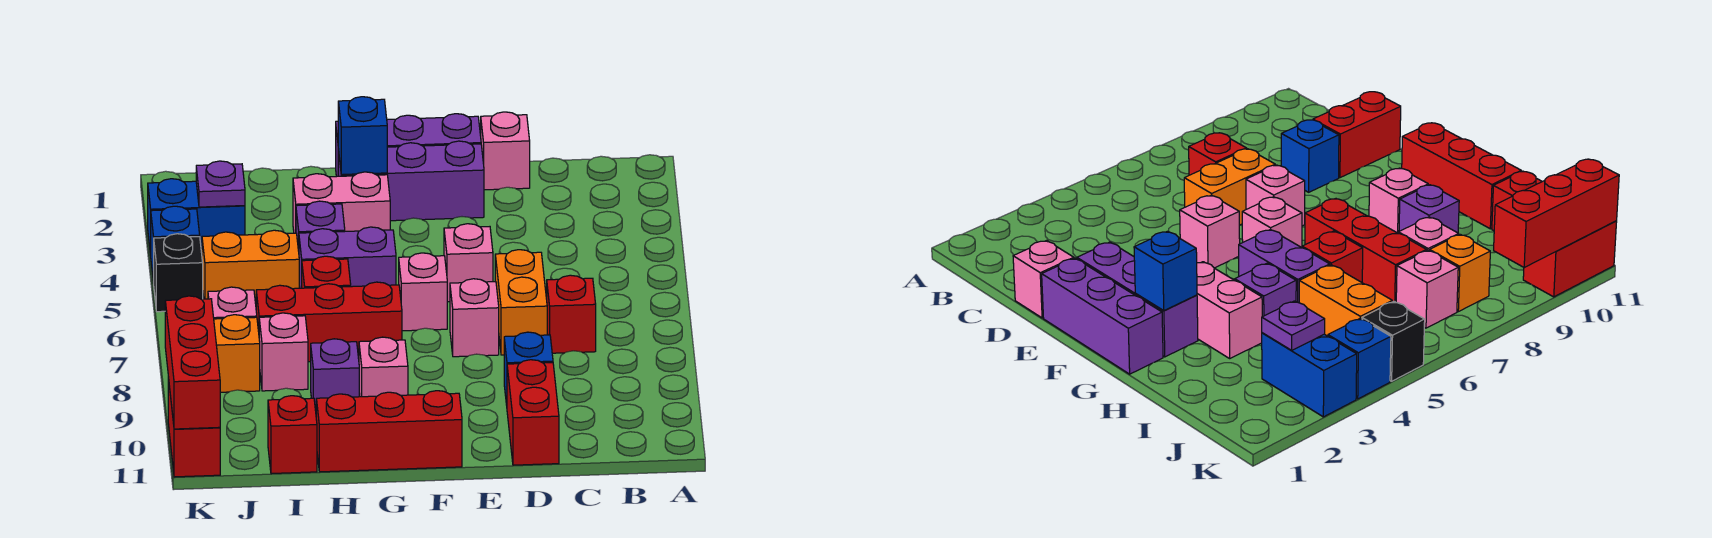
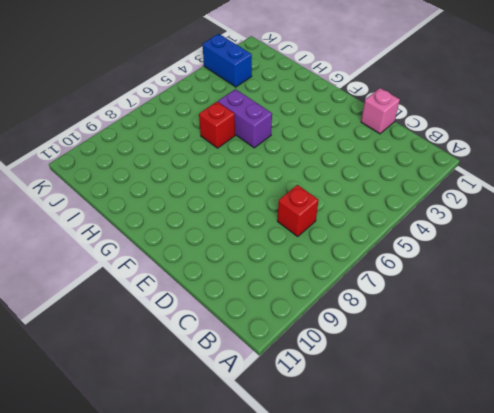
none -> orange brick D6:D7 level 1
none -> blue brick D9 level 1
none -> red brick D10:D11 level 1
none -> purple brick E1:G1 level 1

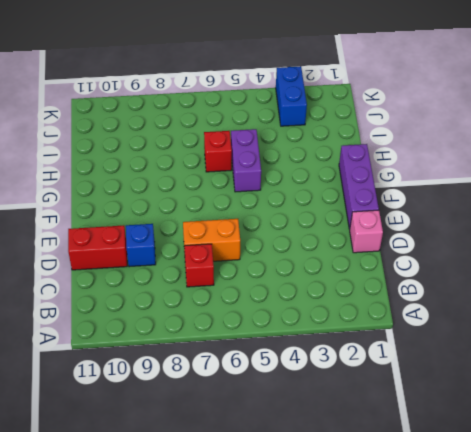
none -> purple brick E2:G2 level 1
none -> pink brick E5 level 1
none -> pink brick E7 level 1
none -> pink brick F6 level 1

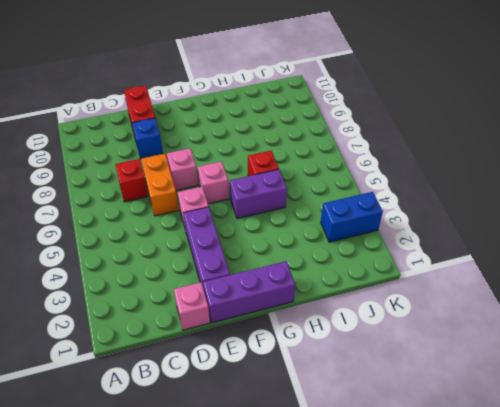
purple brick E2:E4 level 1 -> purple brick E2:G2 level 1
none -> red brick F11:H11 level 1
none -> pink brick G3:H3 level 1
none -> red brick G7:I7 level 1
none -> pink brick G9 level 1

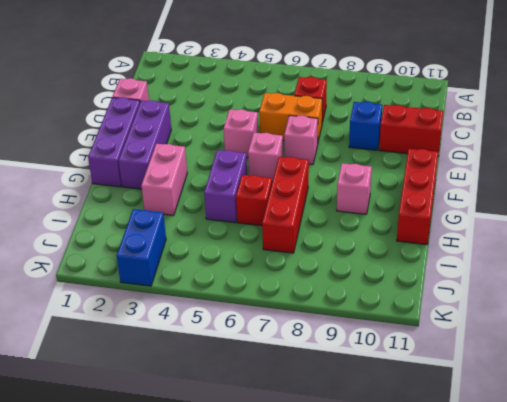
none -> purple brick H4 level 1
none -> purple brick H9 level 1
none -> orange brick I5:J5 level 1
none -> pink brick I8 level 1

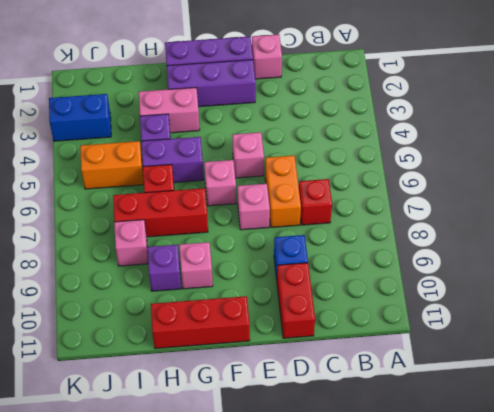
none -> red brick I11 level 1
none -> pink brick J7 level 1
none -> orange brick J8 level 1
none -> blue brick K4 level 1

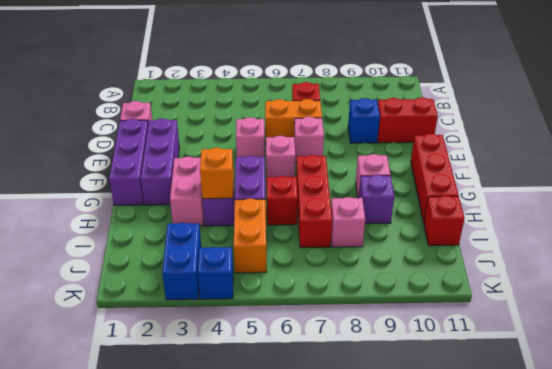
orange brick H4 level 2 -> orange brick J8 level 1
none -> pink brick J7 level 1
none -> black brick K5 level 1
none -> red brick K10:K11 level 1
none -> blue brick G2 level 2

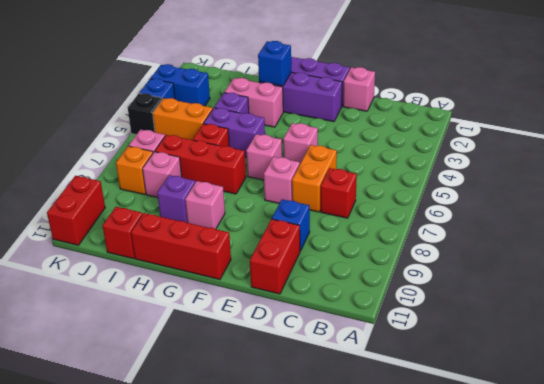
none -> purple plate J3 level 2
none -> red brick K9:K11 level 2

